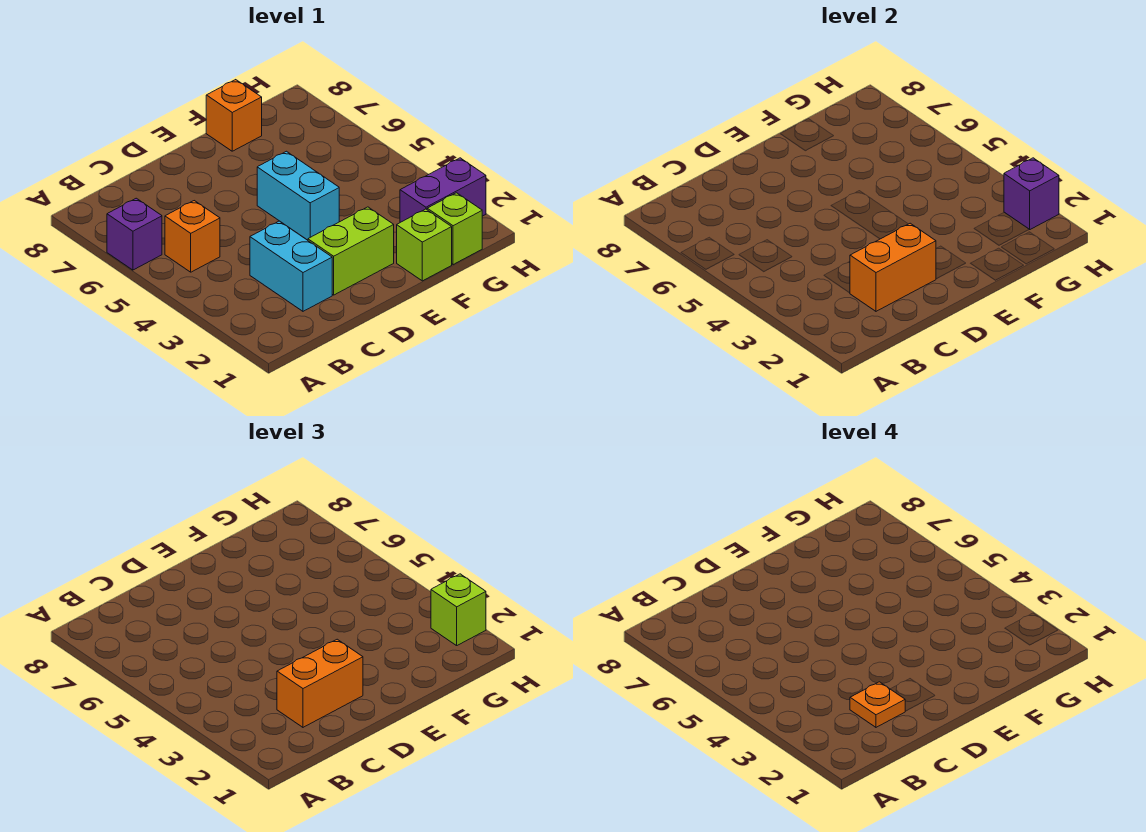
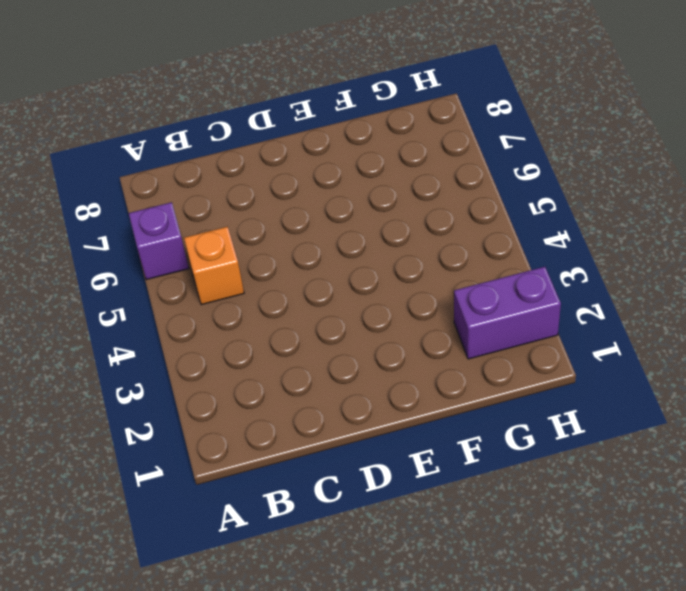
none -> cyan brick C2:C3 level 1
none -> lime brick D2:E2 level 1
none -> cyan brick E4:E5 level 1

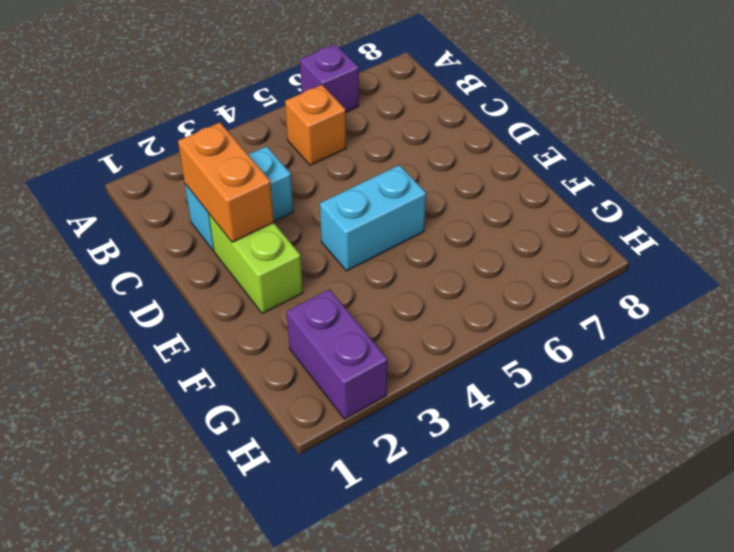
none -> lime brick F1 level 1
none -> orange brick F8 level 1
none -> lime brick G1 level 1

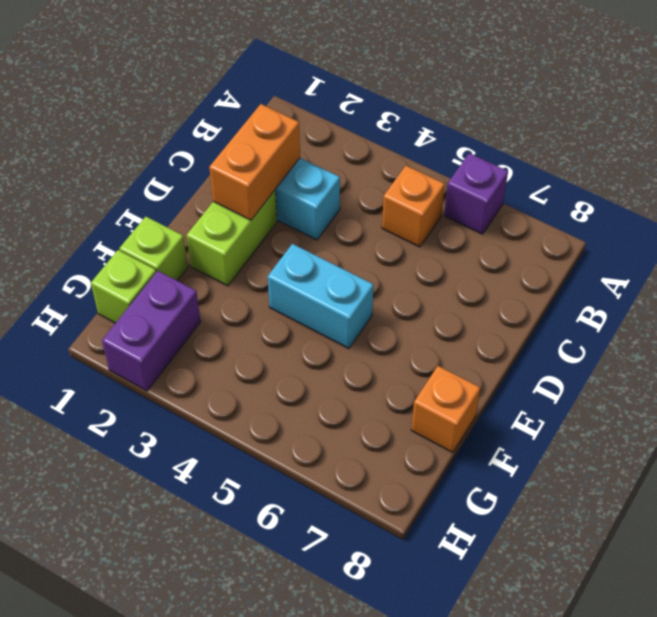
none -> purple brick H2 level 2
none -> orange brick C2:D2 level 3
none -> lime brick H2 level 3

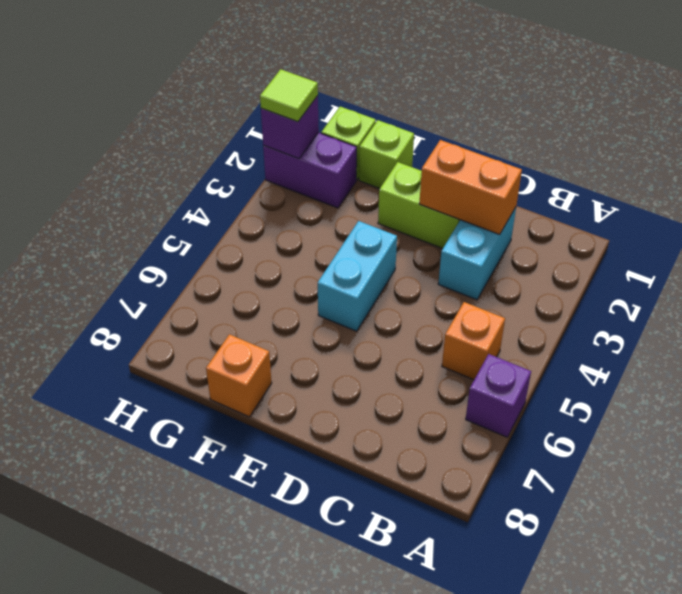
lime tile H2 level 3 -> lime brick H2 level 3
none -> orange brick C2:D2 level 3
none -> orange plate C2 level 4

